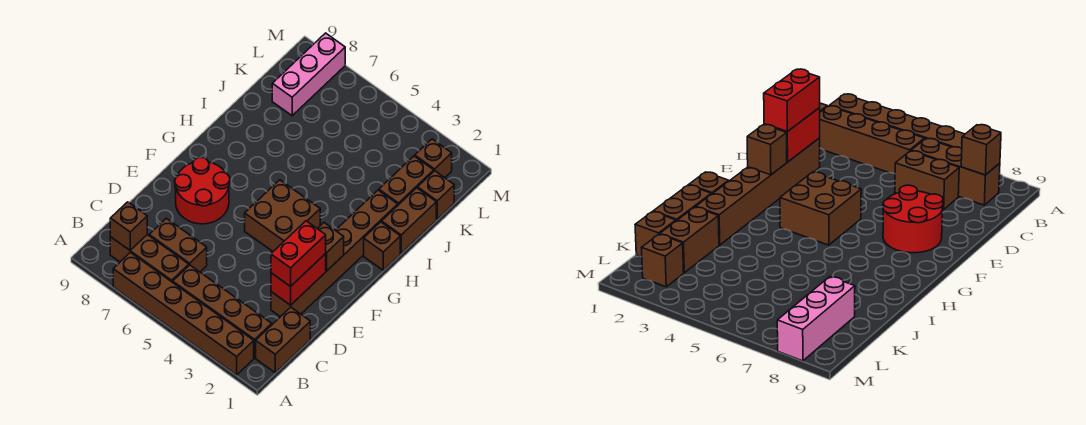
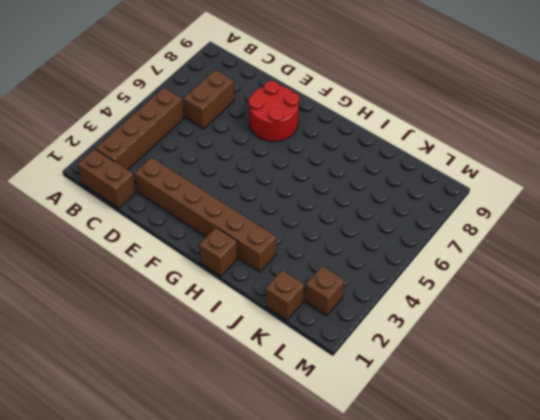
none -> brown brick A2:A7 level 1
none -> brown brick B6:B8 level 1
none -> brown brick F4:G5 level 1

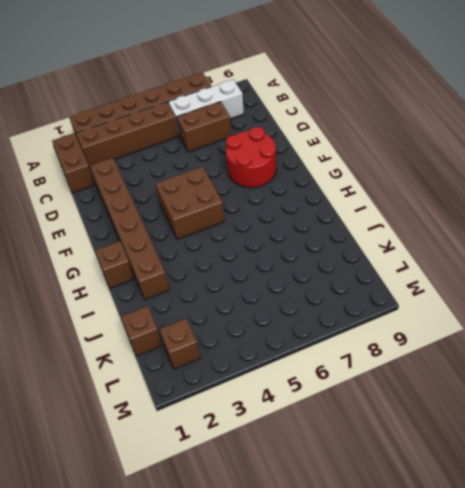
white brick B6:B8 level 1 -> brown brick B6:B8 level 1
none -> brown brick I1:J1 level 1
none -> brown brick J2:K2 level 1
none -> pink brick K8:M8 level 1

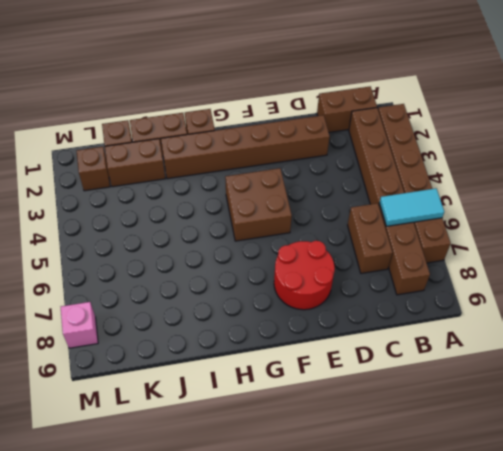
cyan tile A6:B6 level 2 -> none
pink brick M8 level 1 -> pink brick K8:M8 level 1
none -> brown brick B8 level 2
none -> red brick D2:E2 level 2
none -> brown brick F2 level 2

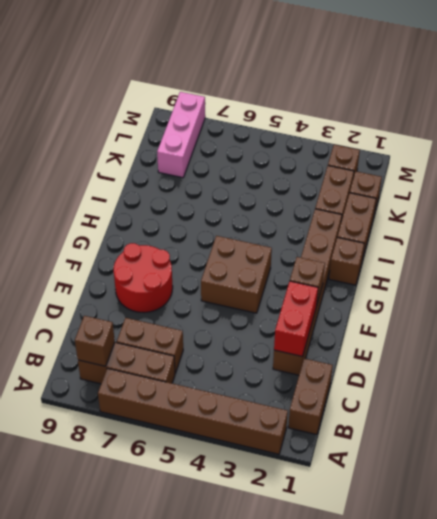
none -> brown brick B2:B5 level 1
none -> red brick D2:E2 level 3

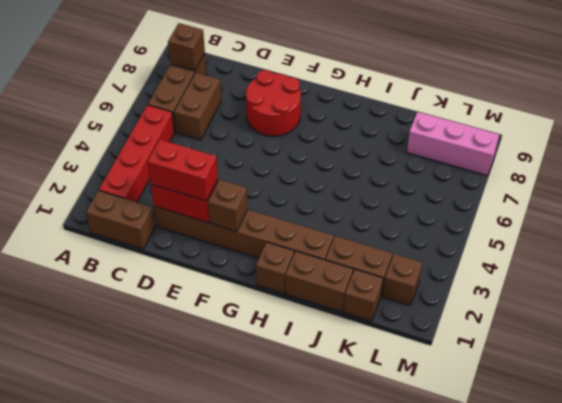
red brick B2:B5 level 1 -> brown brick B2:B5 level 1
none -> brown brick A2:A7 level 1
none -> brown brick F4:G5 level 1

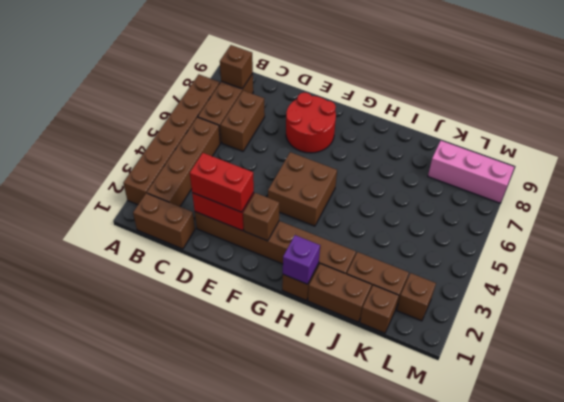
purple brick H1 level 2 -> none

